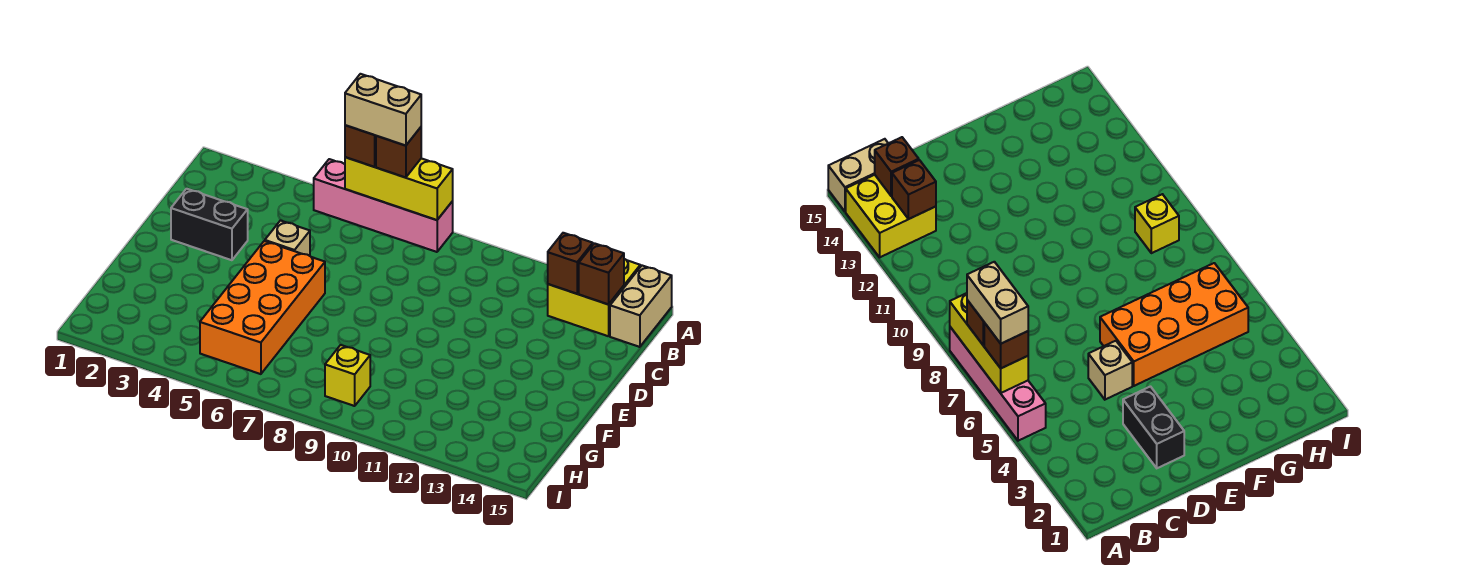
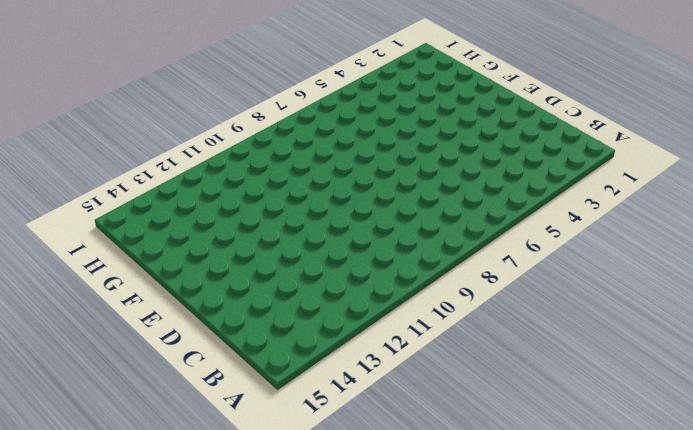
none -> pink brick A5:A8 level 1
none -> yellow brick A13:B14 level 1
none -> tan brick A15:B15 level 1

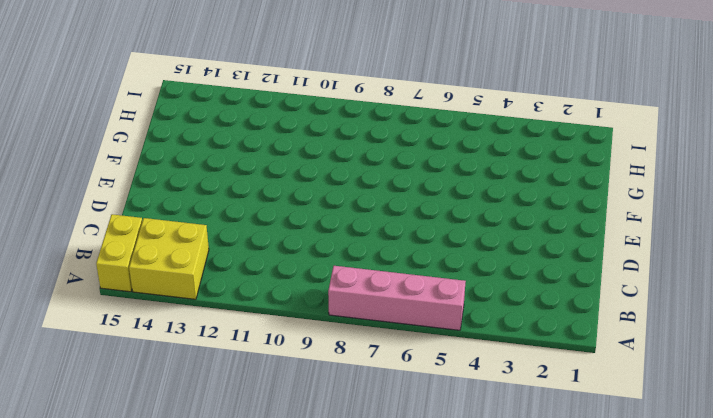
yellow brick A15:B15 level 1 -> tan brick A15:B15 level 1
none -> black brick D2:D3 level 1
none -> tan brick D5 level 1
none -> orange brick E5:H6 level 1

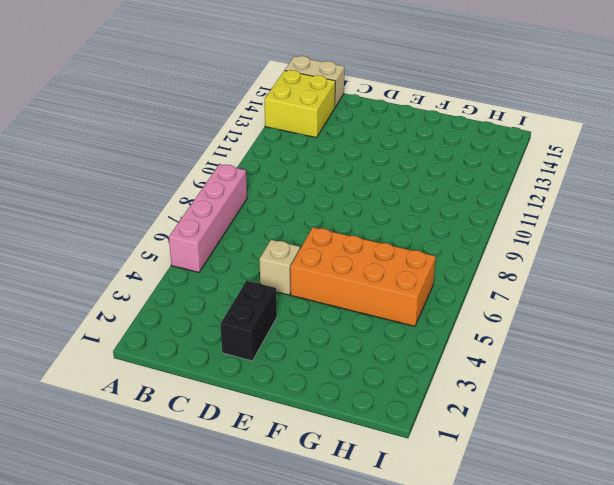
none -> yellow brick H9 level 1
none -> yellow brick A6:A8 level 2
none -> brown brick B13 level 2

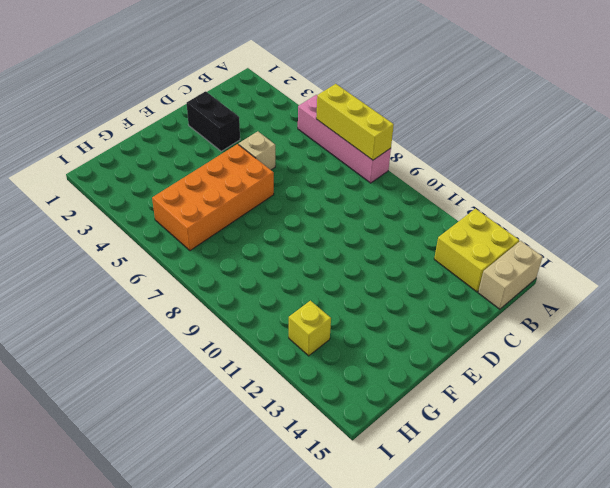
yellow brick H12 level 1 -> yellow brick H9 level 1
none -> brown brick B13 level 2
none -> brown brick B14 level 2
none -> brown brick A6 level 3

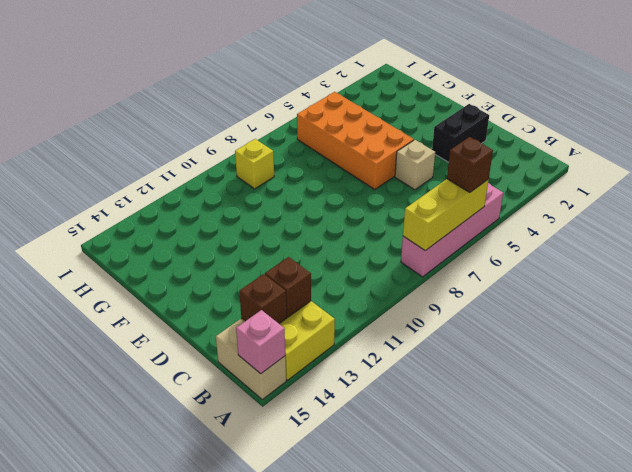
pink brick A15 level 2 -> none
none -> brown brick A7 level 3
none -> tan brick A6:A7 level 4

